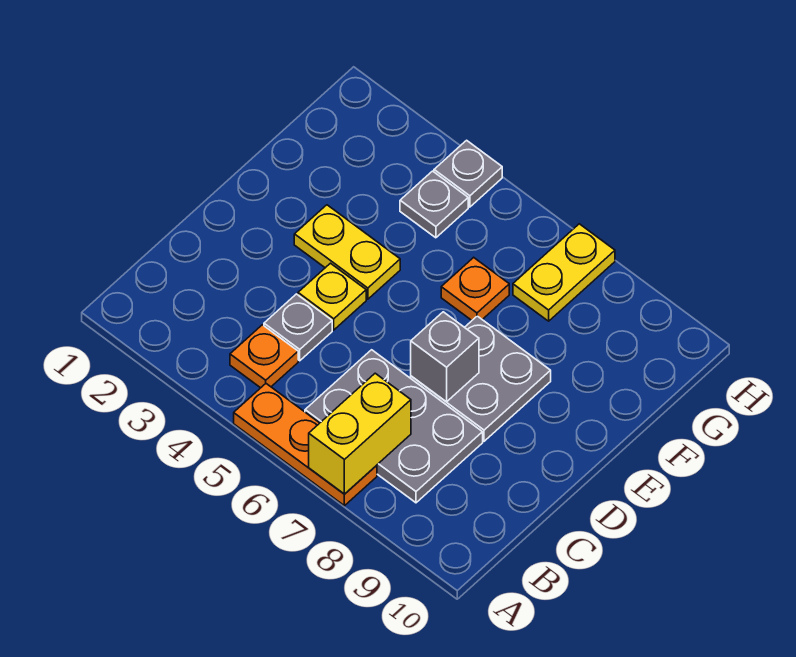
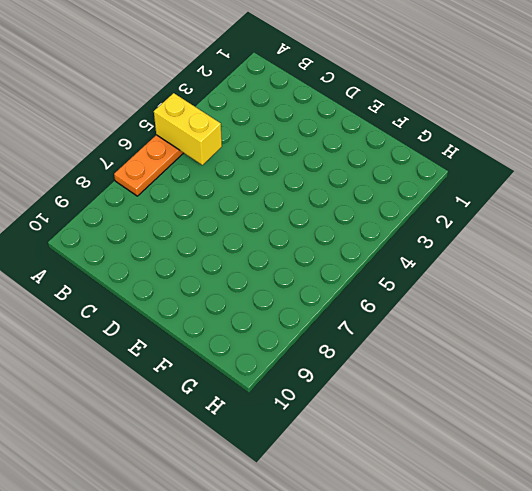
yellow brick A5:B5 level 2 -> yellow brick A7:B7 level 2
none -> orange plate B4 level 1
none -> grey plate B6:C8 level 1
none -> grey plate C4 level 1

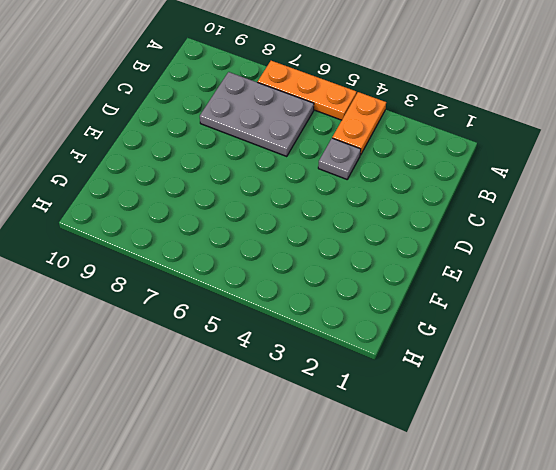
orange plate A4:B4 level 1 -> orange plate B4 level 1
none -> yellow plate D4 level 1
none -> grey plate D7:E8 level 1
none -> yellow plate E3:E4 level 1

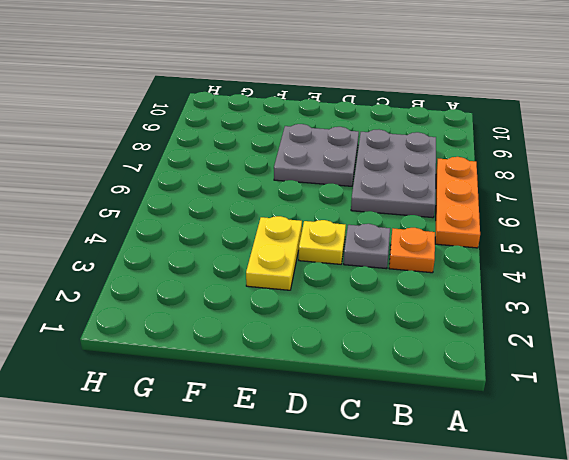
none -> orange plate F6 level 1
none -> grey plate G4 level 1
none -> yellow plate G7:H7 level 1

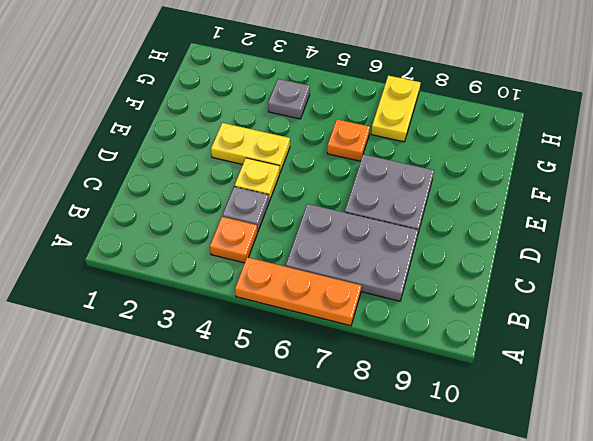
none -> grey plate H4 level 1
none -> yellow brick A7:B7 level 2
none -> grey brick D7 level 2

